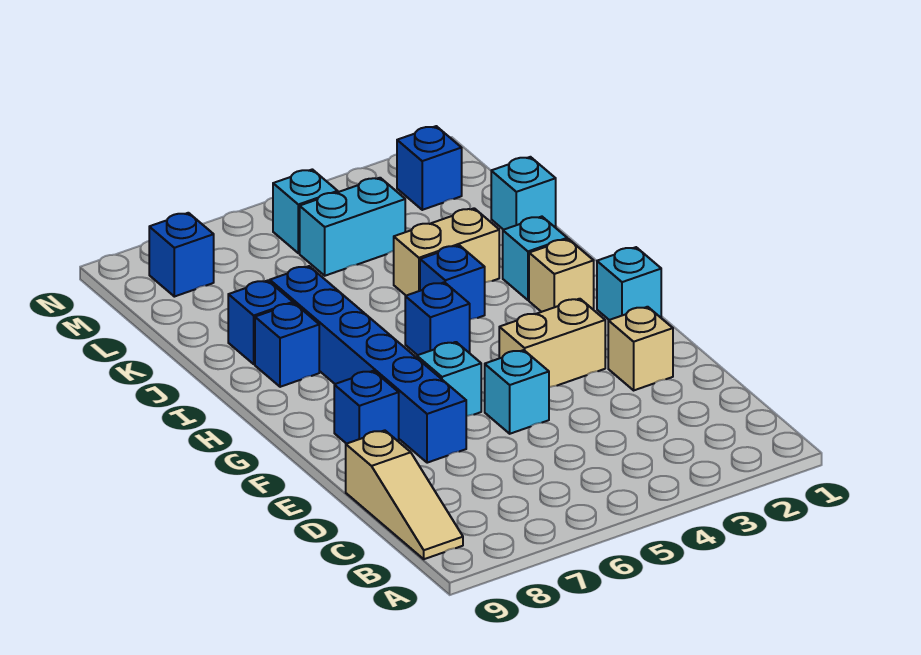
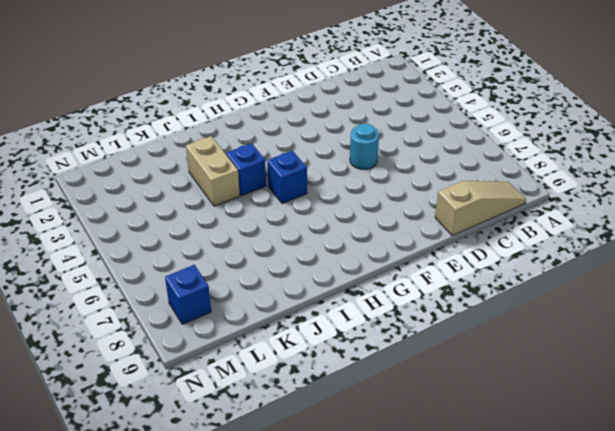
cyan round brick E5 level 1 -> cyan brick E5 level 1
none -> tan brick E2 level 1
none -> blue brick E7:J7 level 1
none -> tan brick F3:F4 level 1

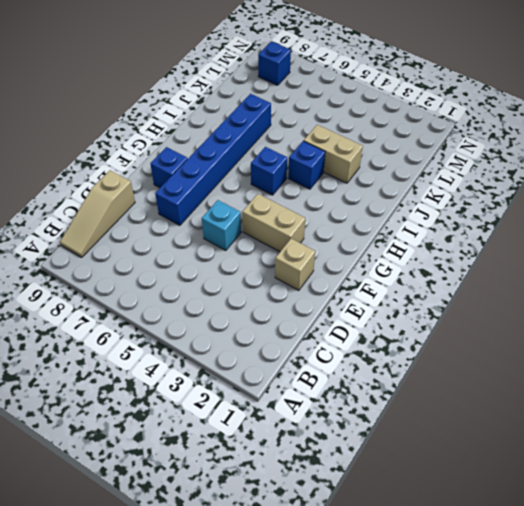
none -> cyan brick F6 level 1
none -> cyan brick G1 level 1
none -> tan brick H2 level 1

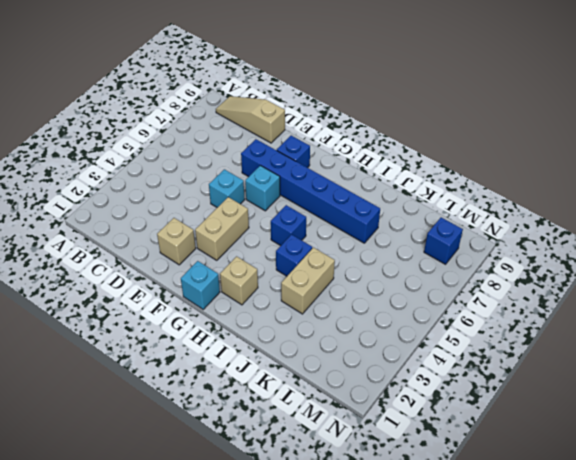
none -> cyan brick I2 level 1
none -> blue brick I8 level 1
none -> blue brick J8 level 1

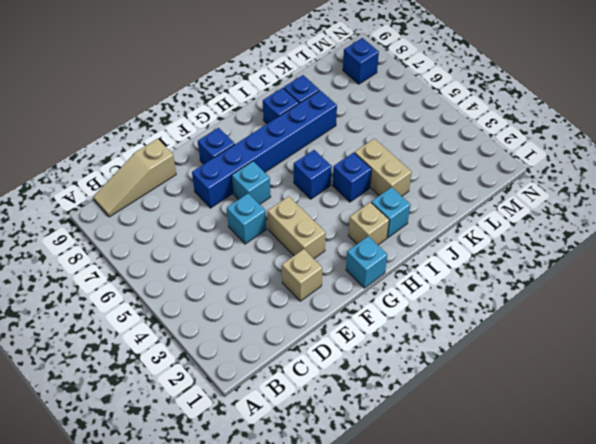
none -> cyan brick K1 level 1
none -> cyan brick L4:L5 level 1
none -> blue brick M2 level 1

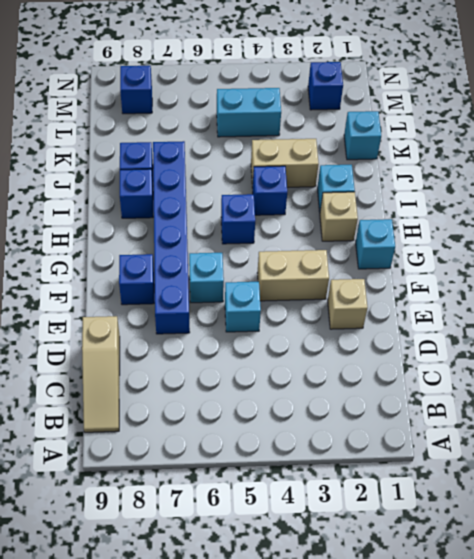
none -> cyan brick M5 level 1

